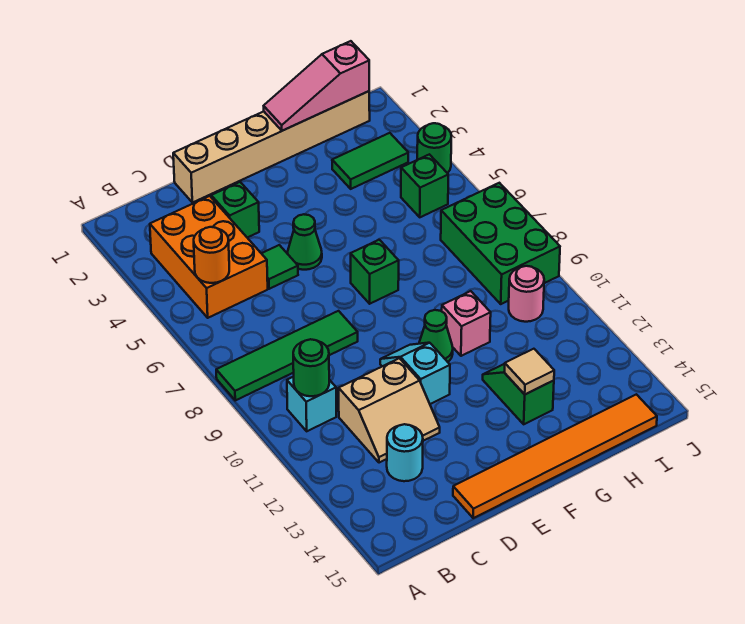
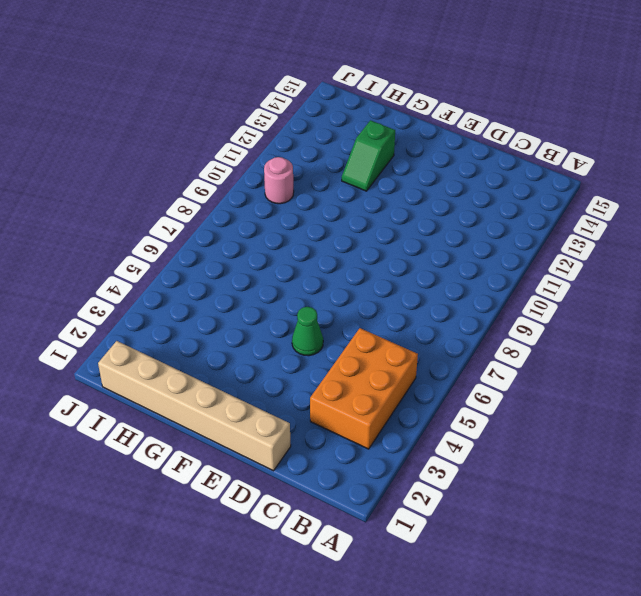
none -> green tile A8:D8 level 1
none -> cyan brick B10 level 1
none -> tan slope C11:D12 level 1 top 11

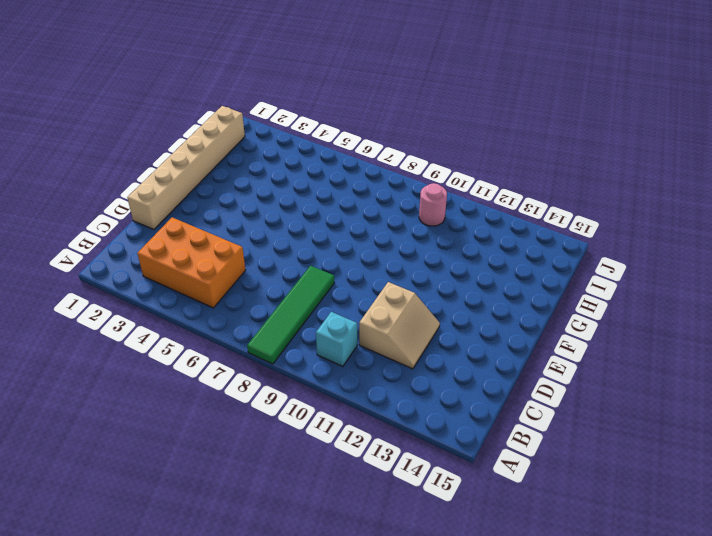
none -> cyan round brick C13 level 1
none -> green brick D3 level 1
none -> green tile D5 level 1

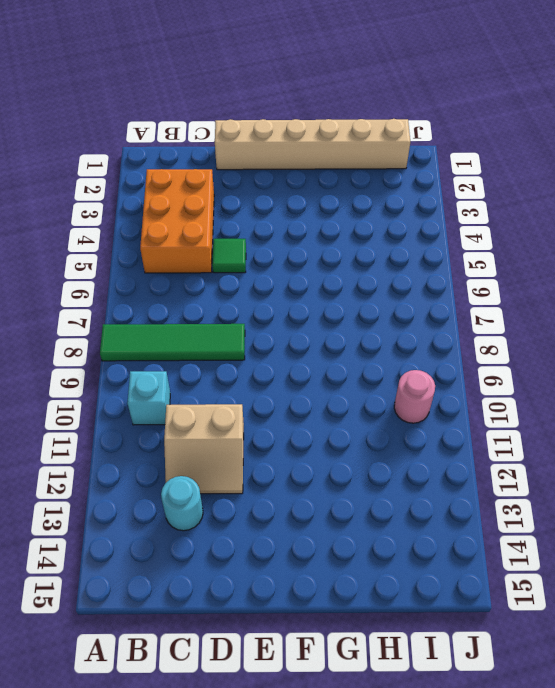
none -> green brick D3 level 1
none -> orange tile D15:I15 level 1
none -> green cone E5 level 1

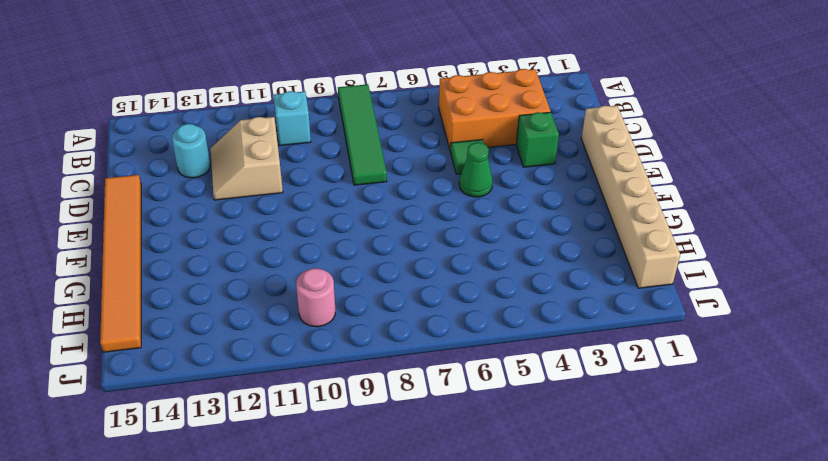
none -> cyan slope E10:E11 level 1 top 11
none -> green brick F7 level 1
none -> green cone F10 level 1

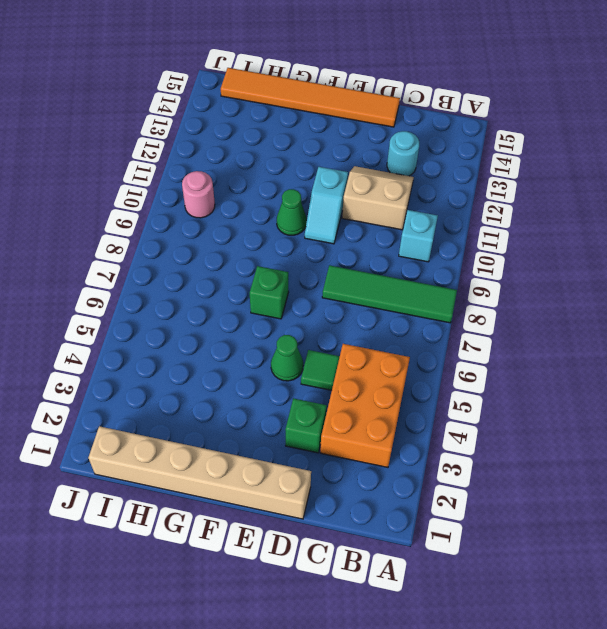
none -> pink brick G10 level 1
none -> green slope G12:G13 level 1 top 13
none -> green tile H3:I3 level 1

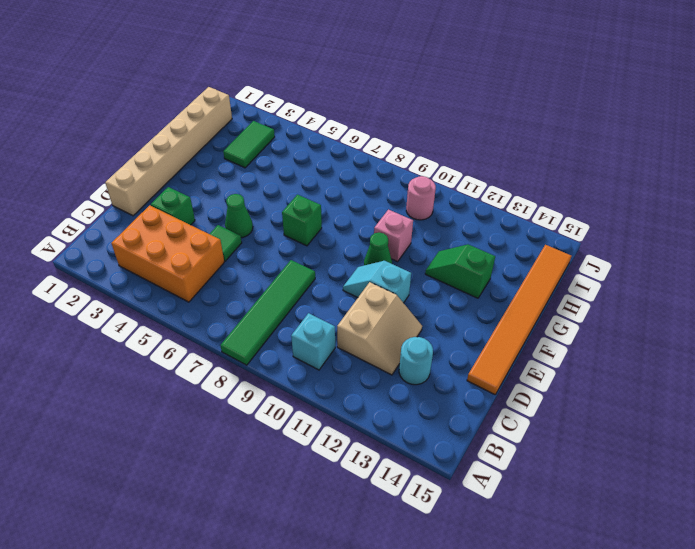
none -> green brick I5 level 1
none -> green brick I7:J9 level 1
none -> green round brick J4 level 1

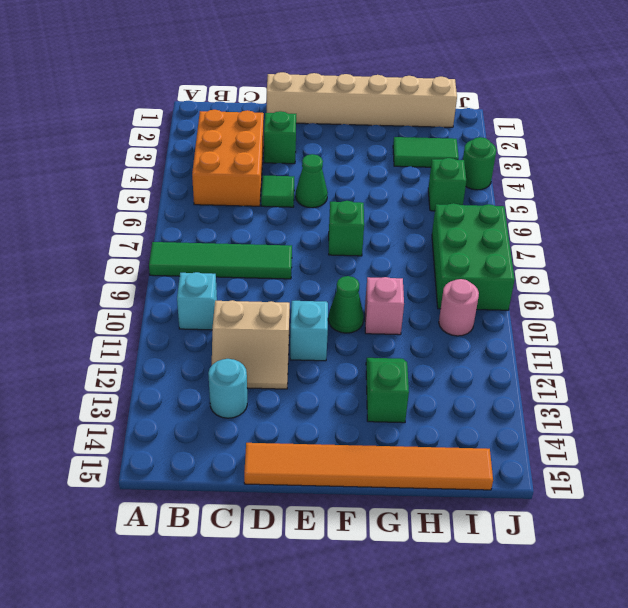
none -> orange round brick B5 level 2
none -> green round brick B10 level 2
none -> pink slope G1:I1 level 2 top I

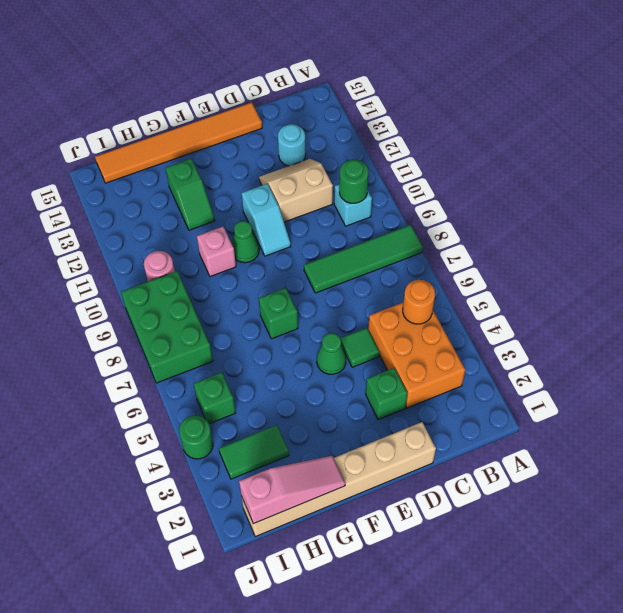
none -> tan tile G13 level 2

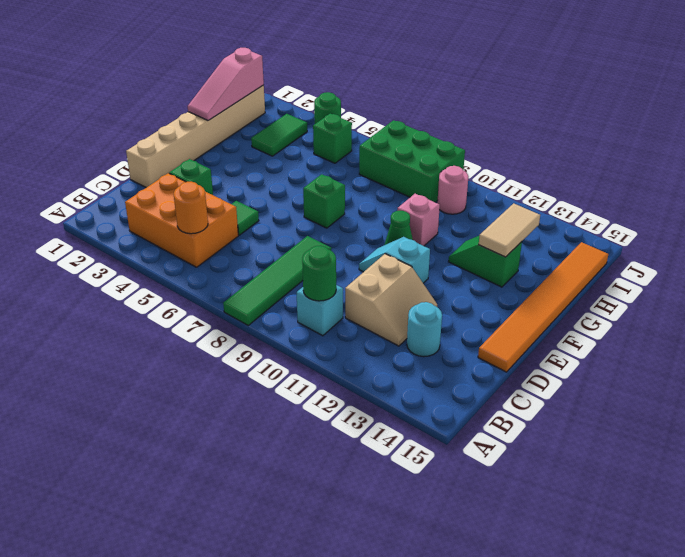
tan tile G13:H13 level 2 -> tan tile G13 level 2
none -> green cone E5 level 1

